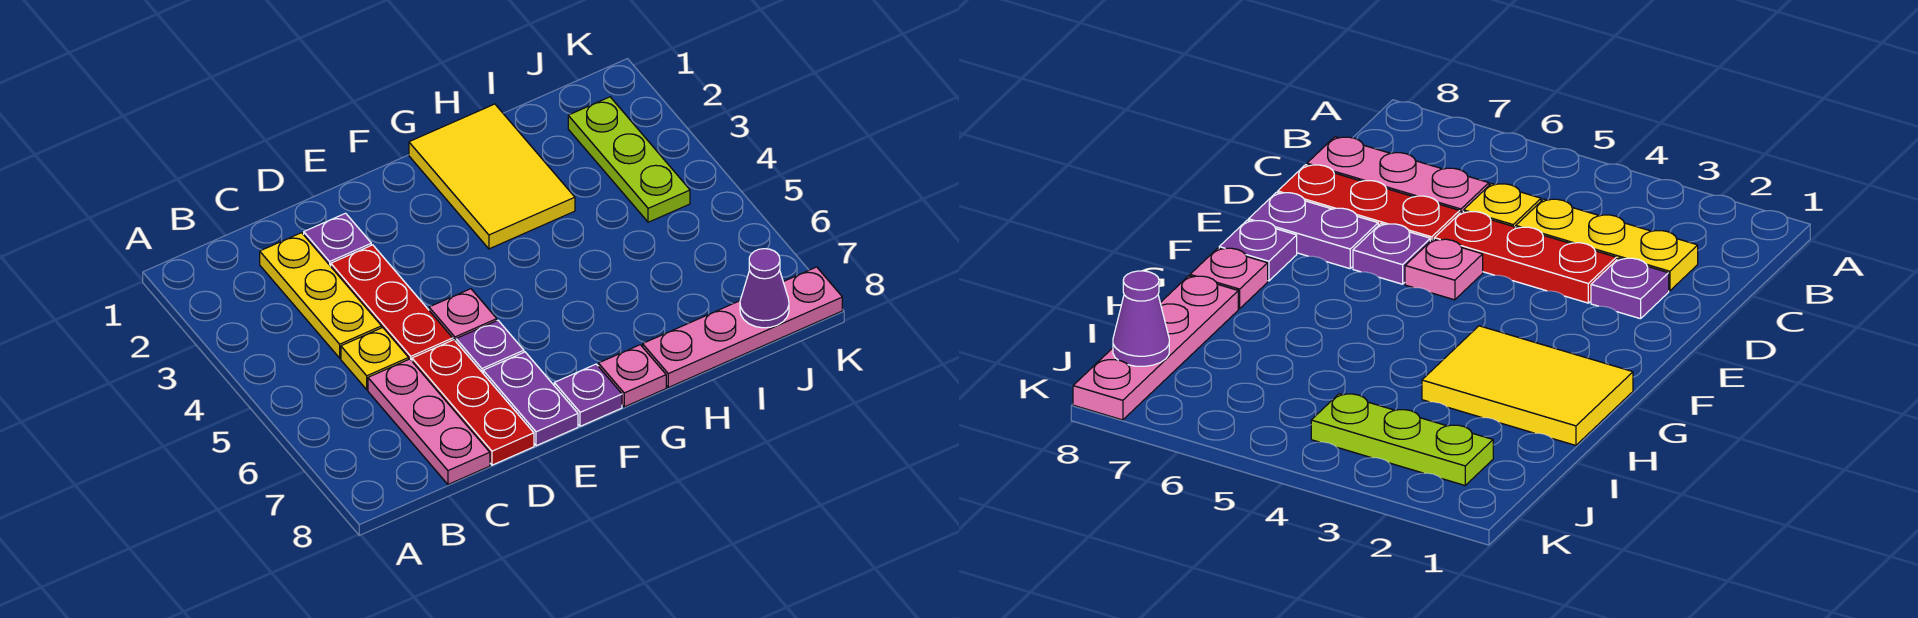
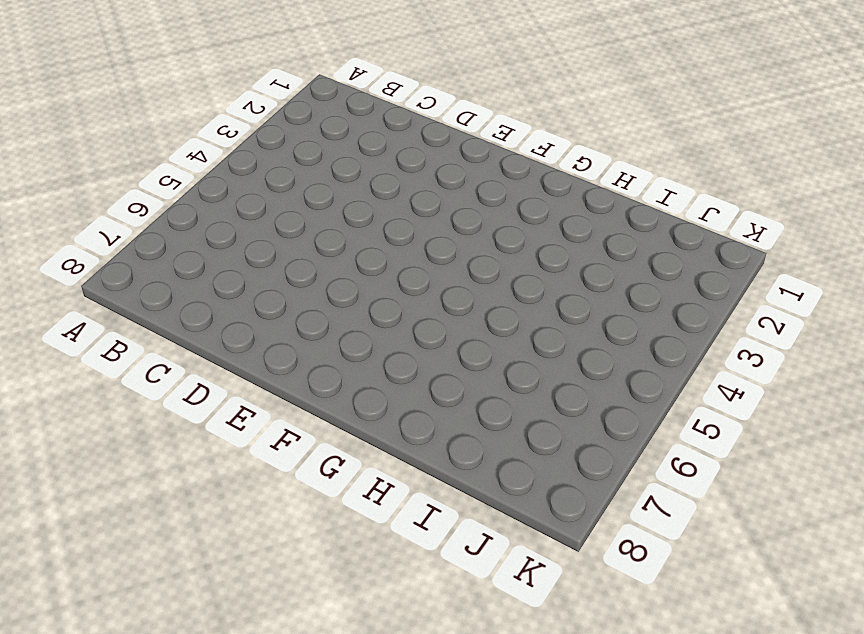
none -> yellow plate C2:C4 level 1
none -> yellow plate C5 level 1
none -> pink plate C6:C8 level 1

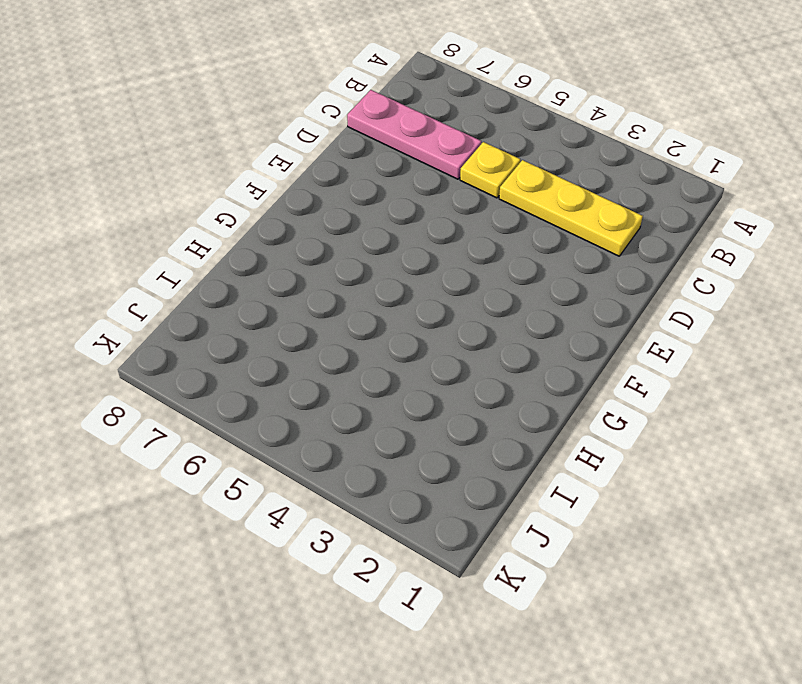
none -> purple plate D2 level 1
none -> red plate D3:D5 level 1
none -> red plate D6:D8 level 1

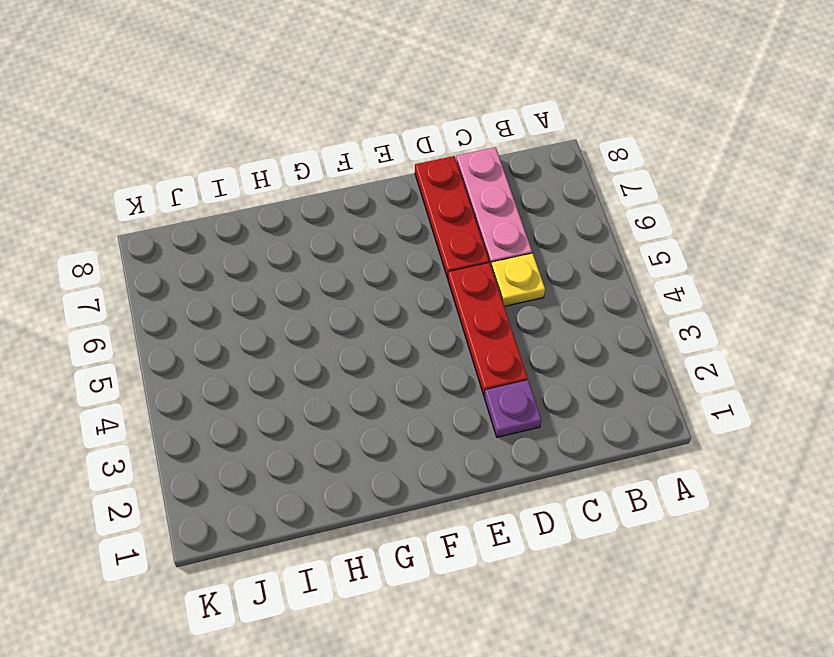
none -> yellow plate C2:C4 level 1
none -> pink plate E5 level 1
none -> purple plate E6 level 1

